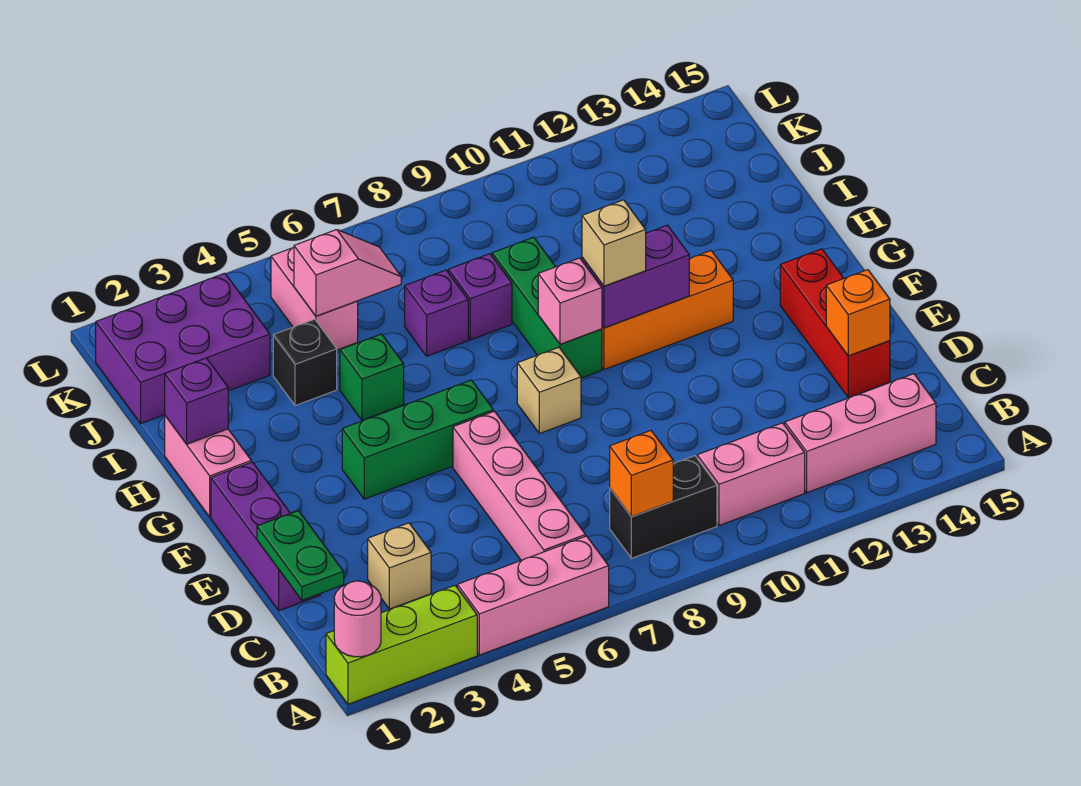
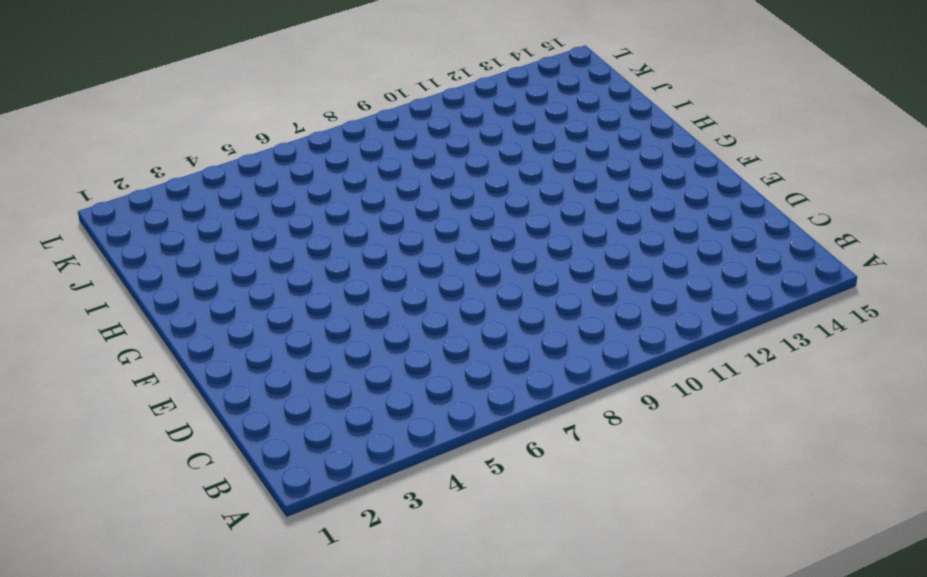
none -> lime brick A1:A3 level 1
none -> pink brick A4:A6 level 1
none -> pink brick B6:E6 level 1

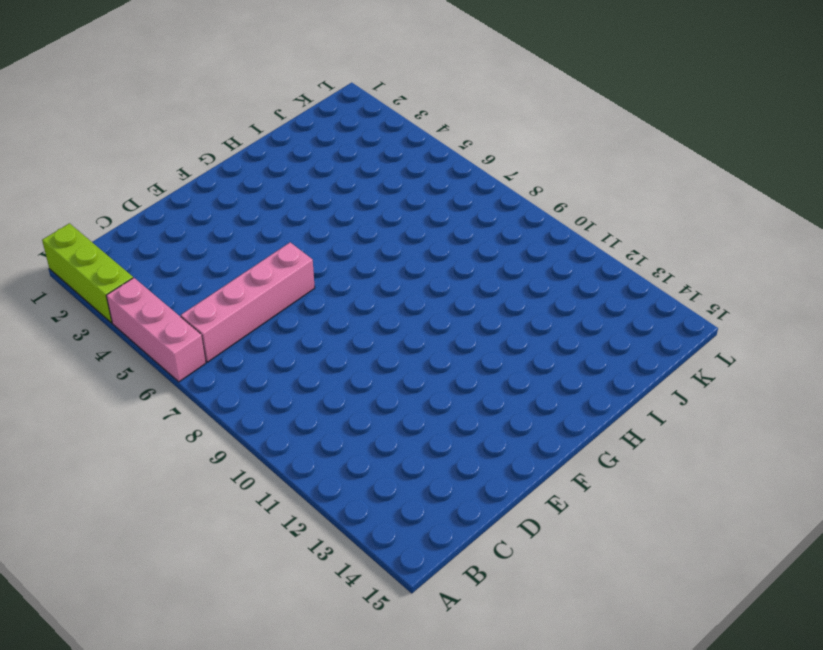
none -> black brick B8:B9 level 1
none -> pink brick B10:B11 level 1
none -> pink brick B12:B14 level 1

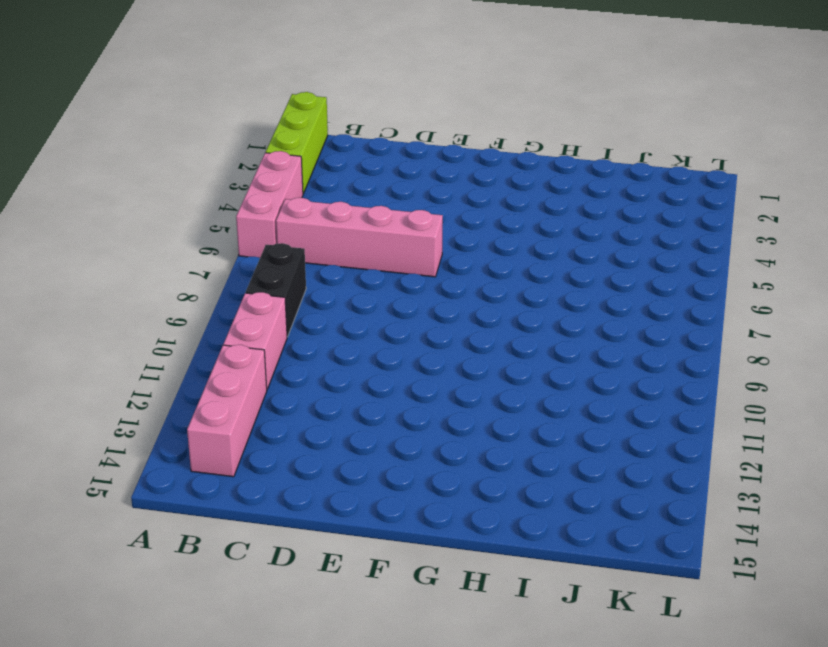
none -> tan brick C3 level 1
none -> purple brick D1:F1 level 1
none -> red brick D14:F14 level 1

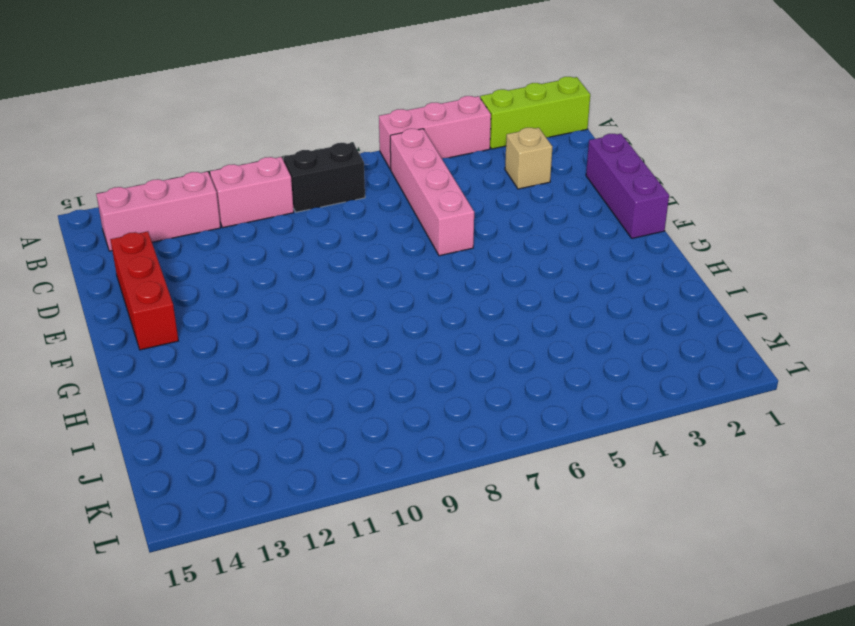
none -> green brick F4:F6 level 1
none -> tan brick F8 level 1
none -> pink brick G1:H1 level 1

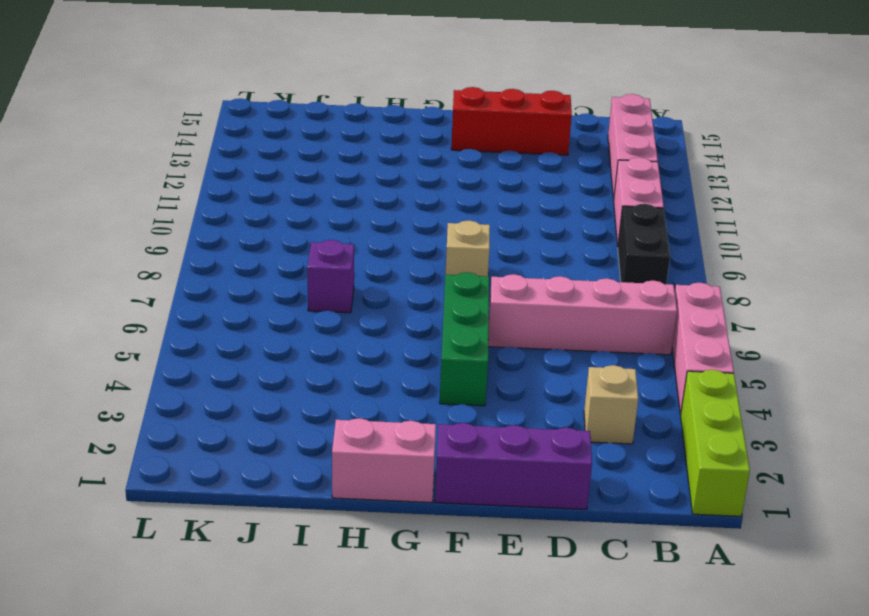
none -> green brick G9:I9 level 1
none -> orange brick G10:G12 level 1
none -> green brick H5 level 1

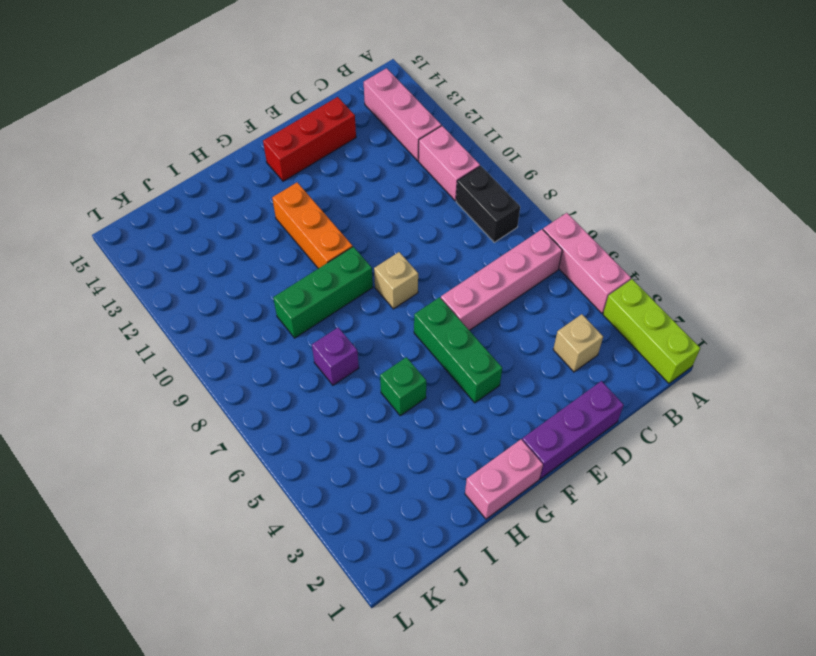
none -> black brick I4 level 1
none -> purple brick I8 level 1
none -> purple brick J1:K3 level 1

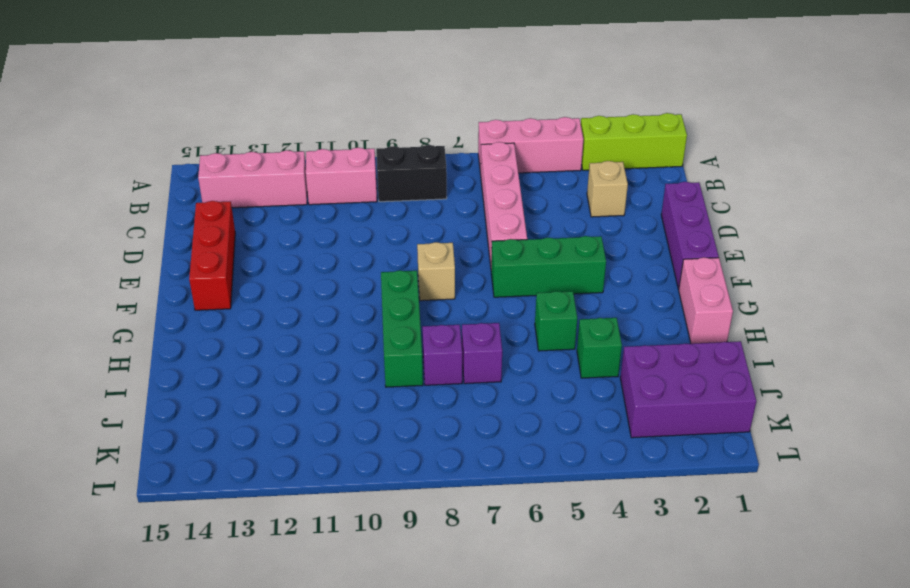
green brick I4 level 1 -> black brick I4 level 1
none -> orange brick G10:G12 level 1
none -> pink brick J5:K5 level 1
none -> pink round brick A1 level 2

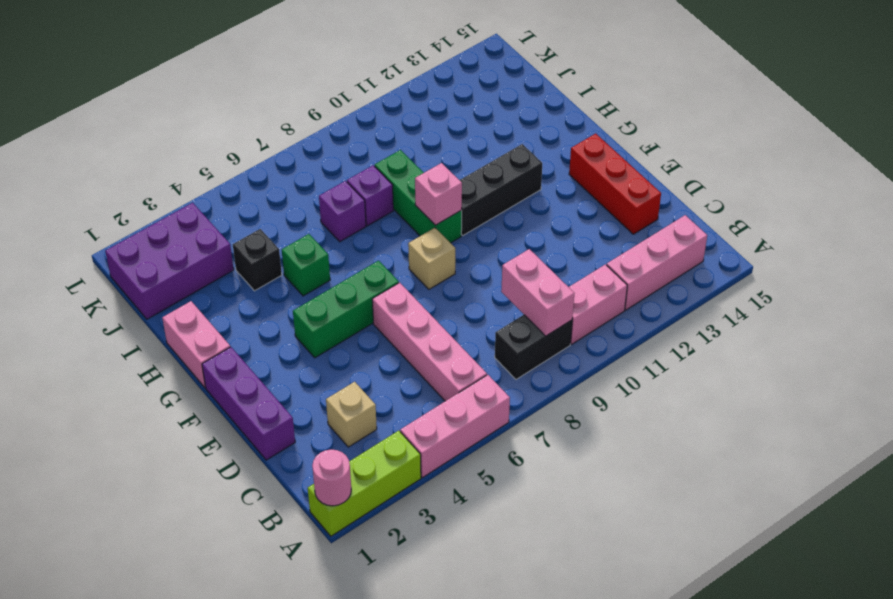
pink brick B9:C9 level 2 -> pink brick J5:K5 level 1
black brick G10:G12 level 1 -> orange brick G10:G12 level 1
none -> orange brick B8 level 2
none -> green plate C1:D1 level 2
none -> orange brick D14 level 2

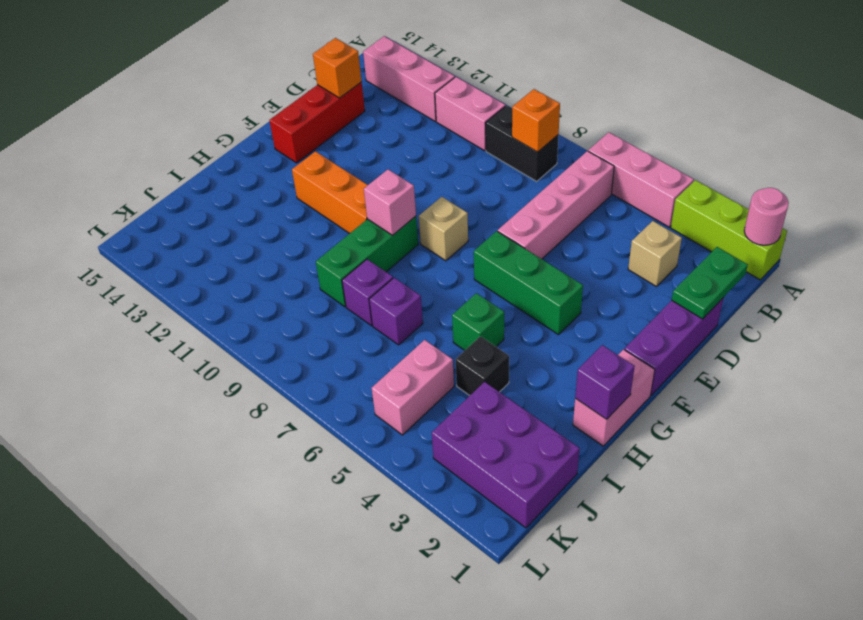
none -> purple brick G10:G11 level 2
none -> pink slope J5:J6 level 2 top 5
none -> tan brick G10 level 3

